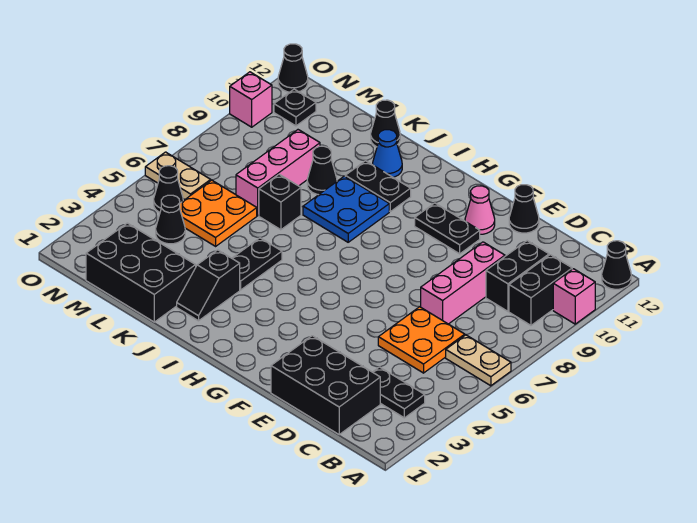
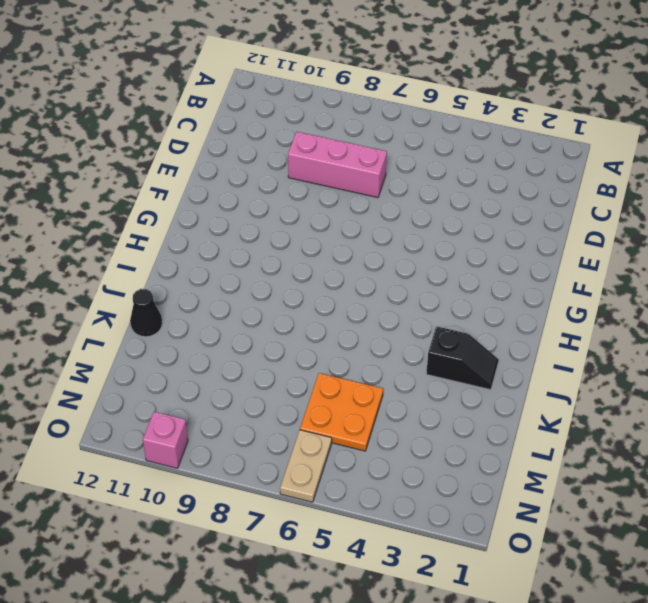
none -> tan plate A6:B6 level 1
none -> pink brick A10 level 1
none -> black cone A12 level 1

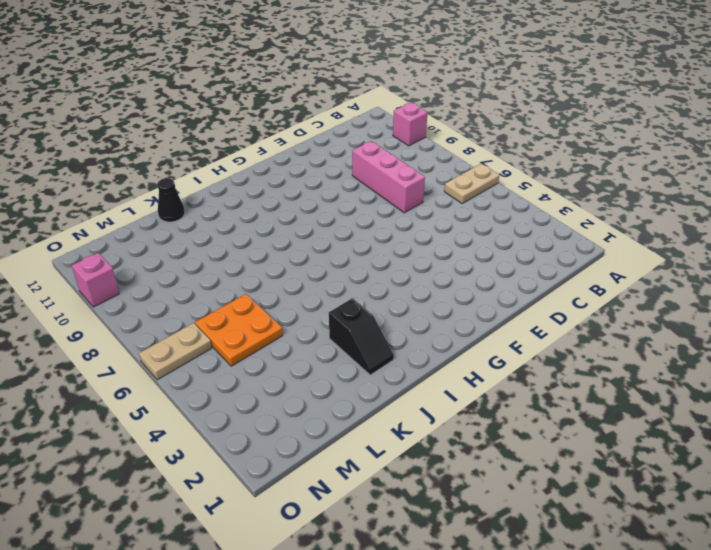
none -> black cone A12 level 1
none -> black plate B3:C3 level 1
none -> black brick B9:B10 level 1

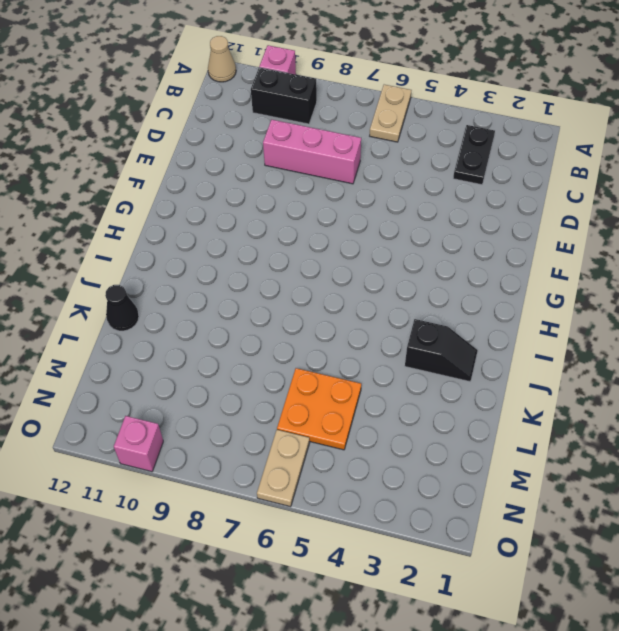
tan cone A12 level 1 -> black cone A12 level 1
none -> black brick C1:E2 level 1
none -> orange plate C5:D6 level 1
none -> black brick C9:C10 level 1

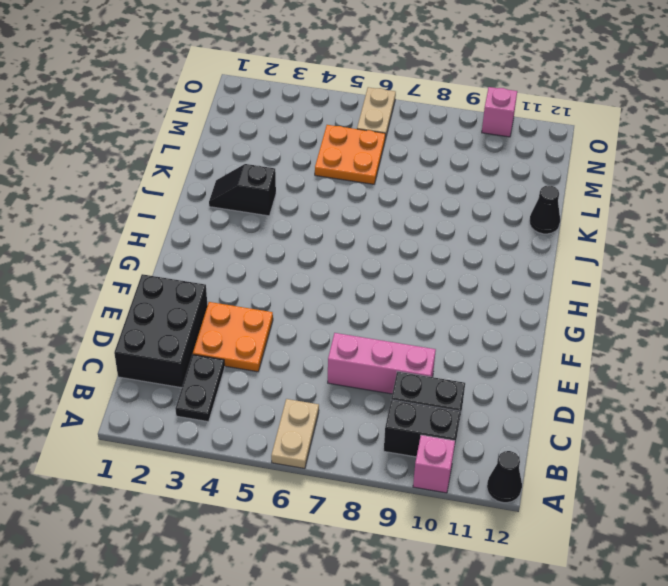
orange plate D3:E4 level 1 -> orange plate C5:D6 level 1
none -> black cone E12 level 1
none -> black plate F10:G10 level 1
none -> pink cone F11 level 1

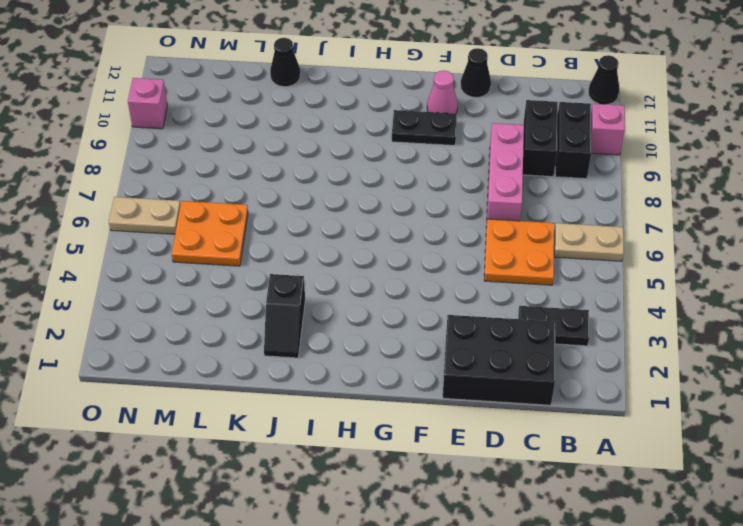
none -> blue plate I8:J9 level 1
none -> black plate I10:J10 level 1
none -> black plate J4:J5 level 1

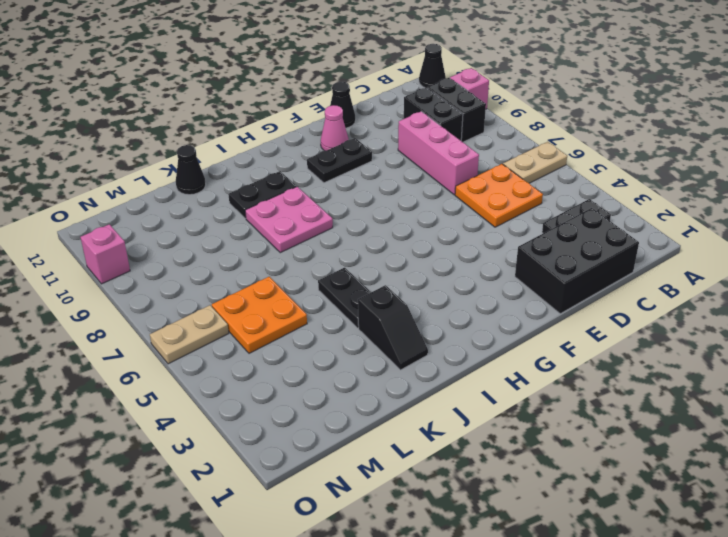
pink plate I8:J9 level 1 -> blue plate I8:J9 level 1
none -> blue cone J11 level 1
none -> black brick K1:M2 level 1
none -> black brick K7 level 1

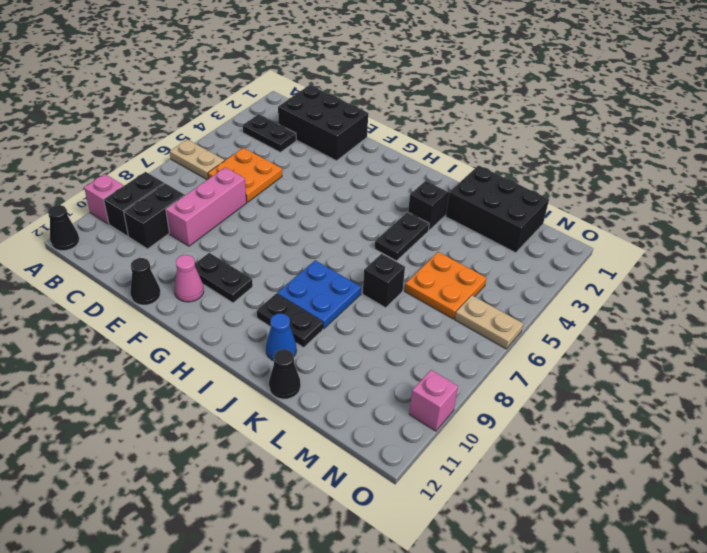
none -> black cone K9 level 1
none -> pink brick L7:L9 level 1
none -> black cone M4 level 1

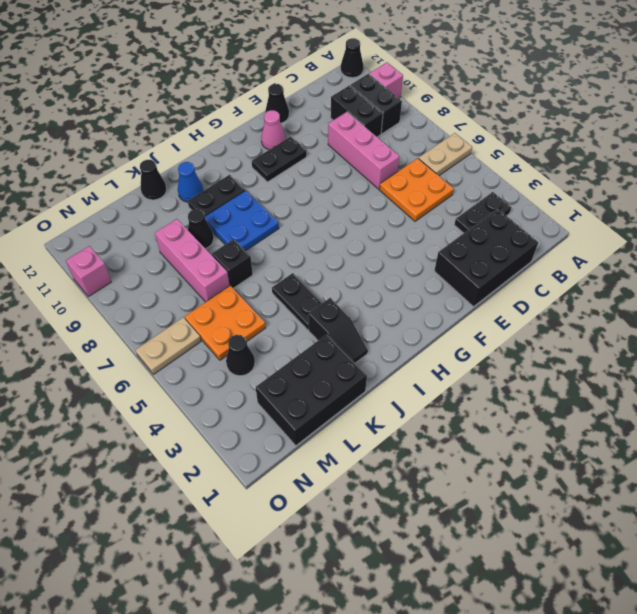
none -> black cone N5 level 1
none -> black plate N11 level 1
none -> black cone O12 level 1

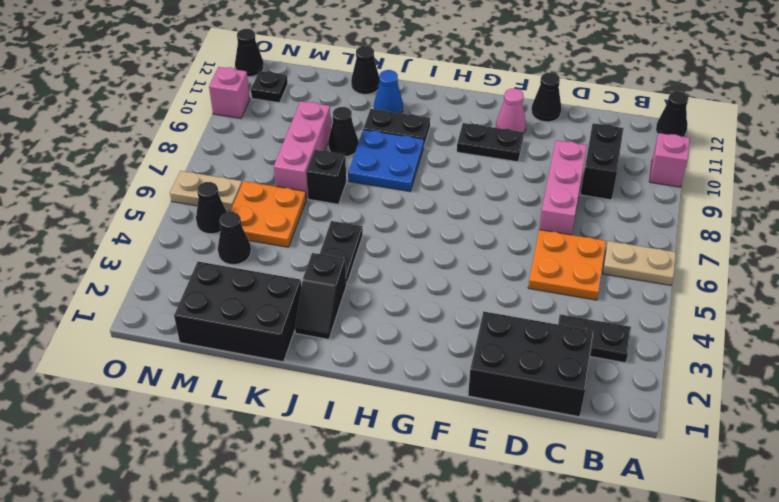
none -> black brick B9:B10 level 1

